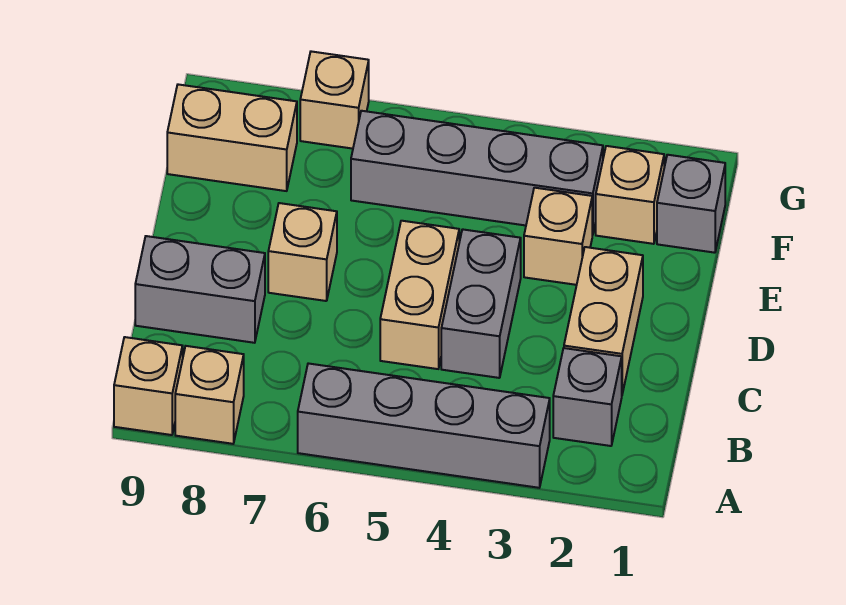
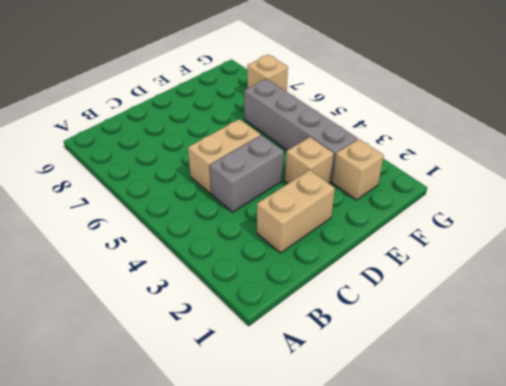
none -> grey brick A3:A6 level 1
none -> tan brick A8 level 1
none -> tan brick A9 level 1

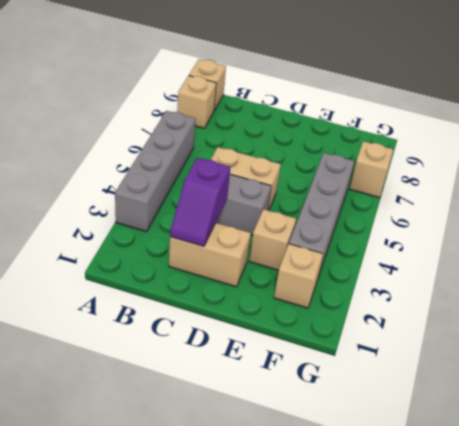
purple slope C2:C3 level 2 top 3 -> none
none -> grey brick B2 level 1
none -> grey brick C8:C9 level 1
none -> tan brick D7 level 1

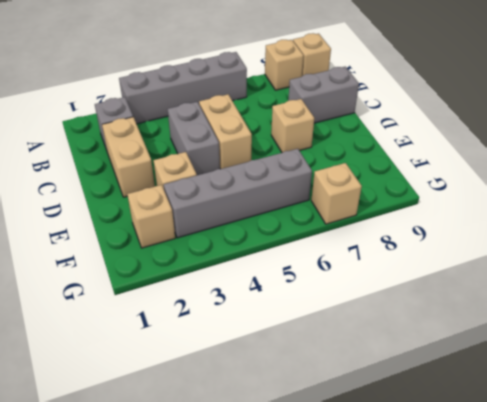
none -> grey brick F1 level 1
none -> tan brick F8:F9 level 1

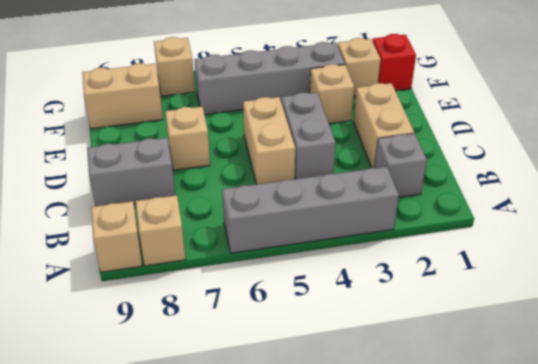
red brick F1 level 1 -> grey brick F1 level 1

